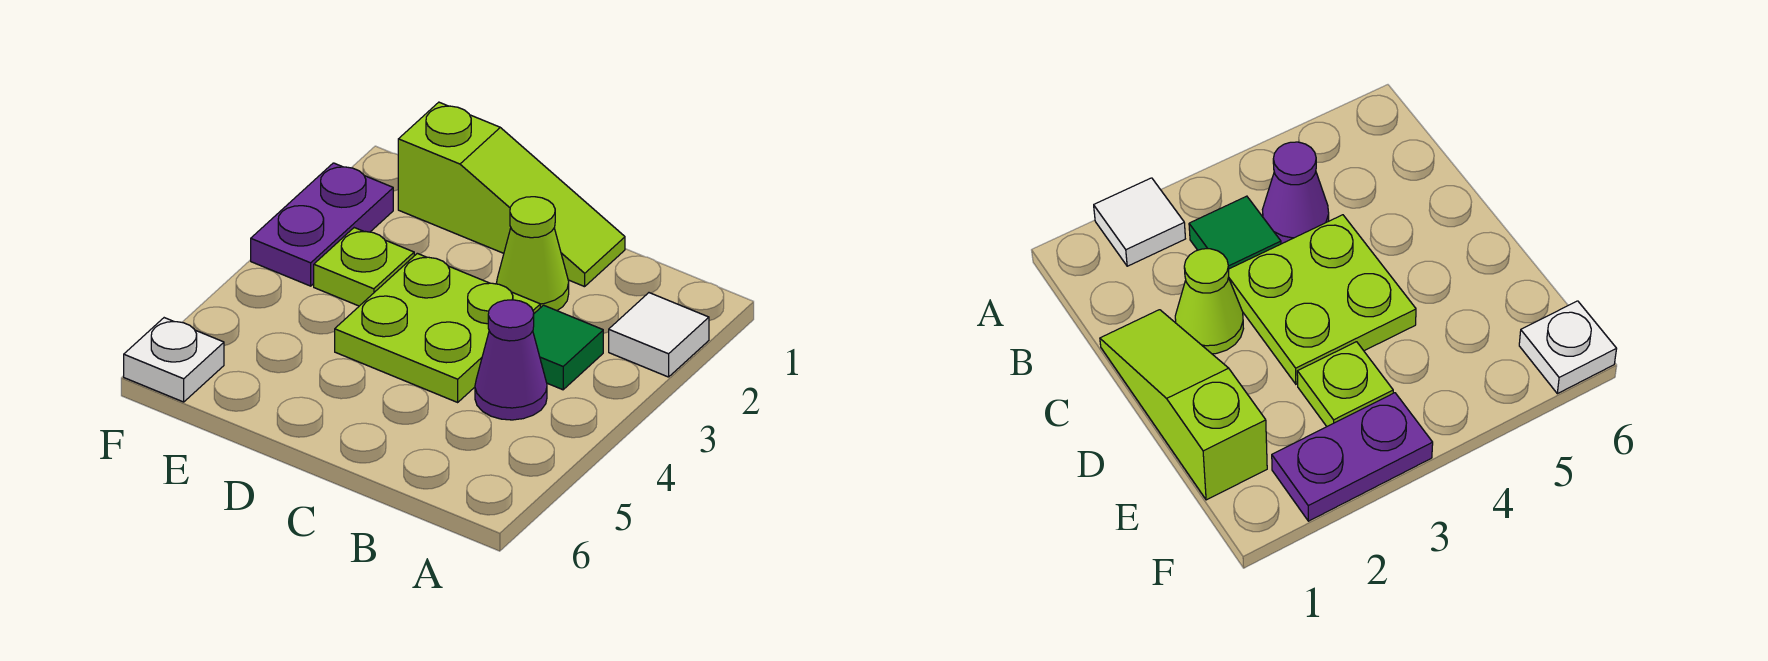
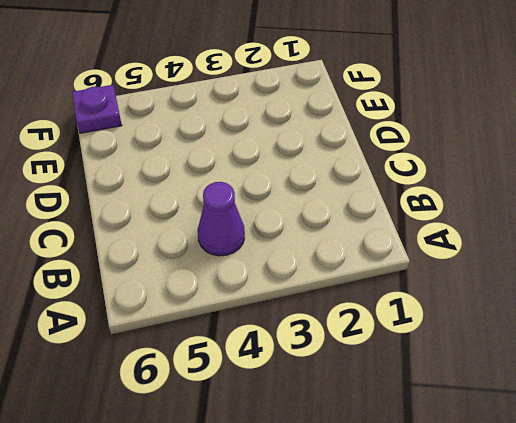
purple plate F6 level 1 -> white plate F6 level 1
none -> white tile A2 level 1
none -> green tile B3 level 1

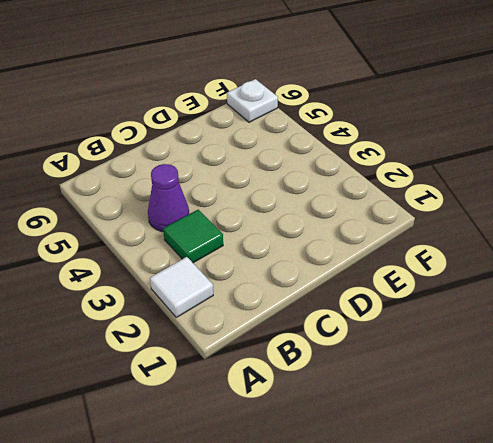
none -> lime slope C1:E1 level 1 top E
none -> lime cone C2 level 1

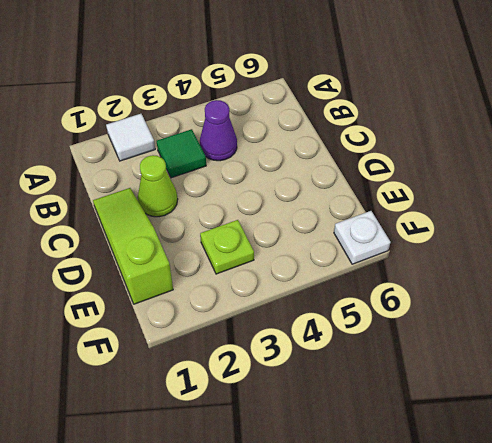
none -> lime plate C3:D4 level 1
none -> purple plate F2:F3 level 1

